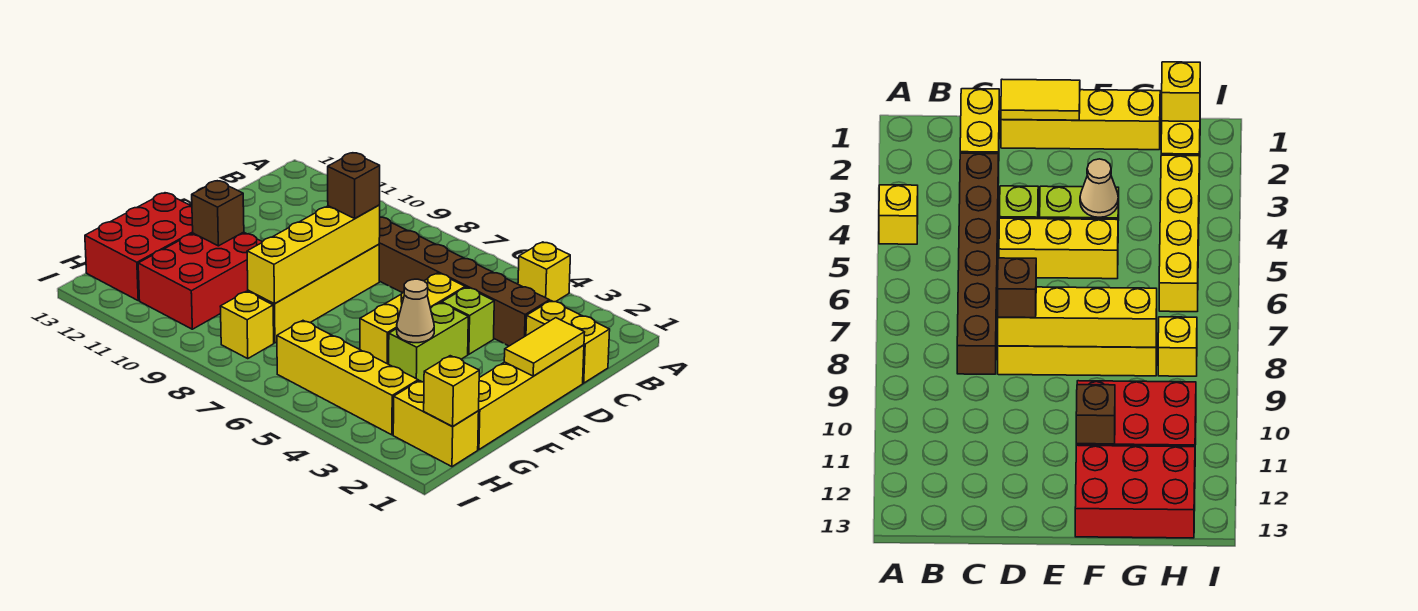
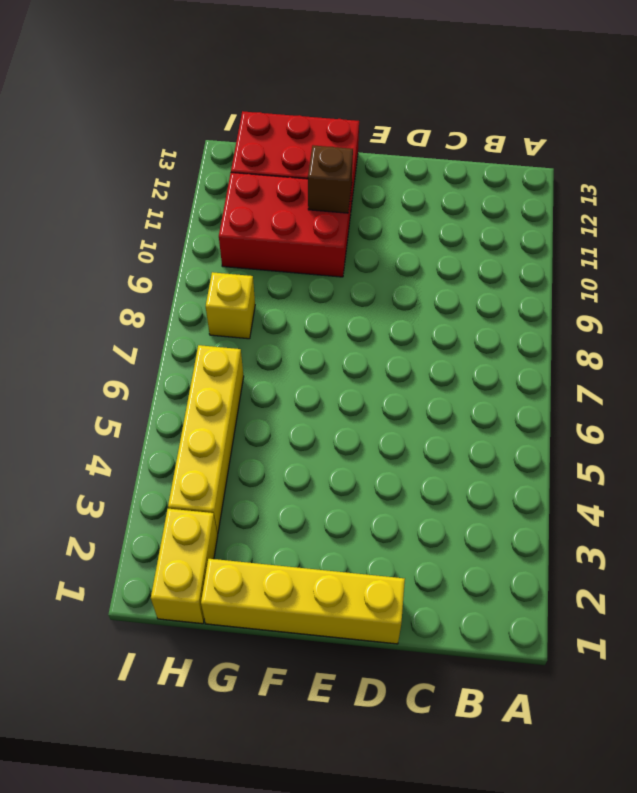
none -> yellow brick A4 level 1
none -> yellow brick C1:C2 level 1
none -> brown brick C3:C8 level 1

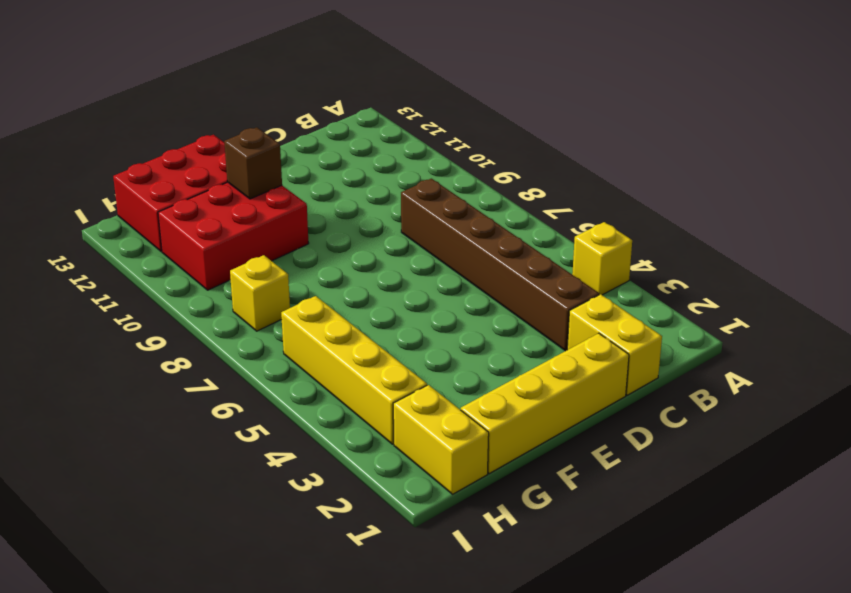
none -> lime brick D4 level 1
none -> yellow brick D5:F5 level 1
none -> yellow brick D8:G8 level 1

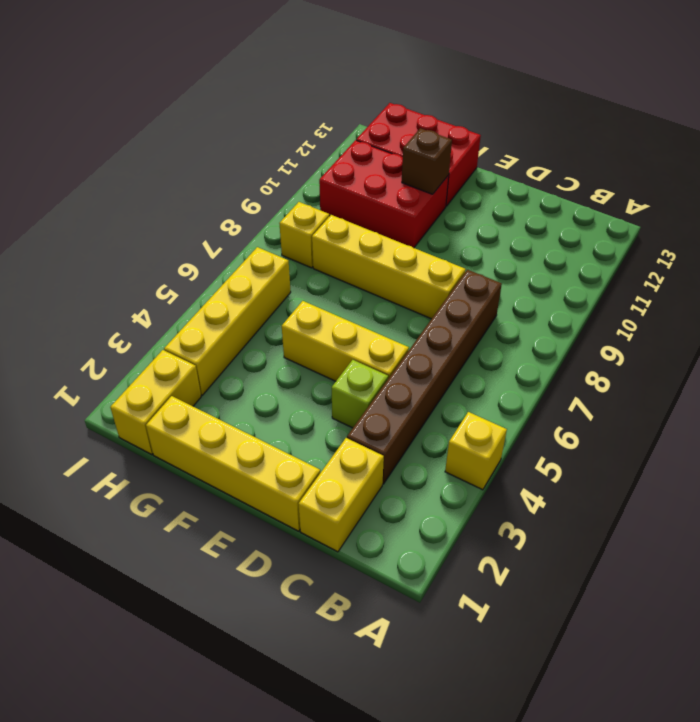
none -> lime brick E4:F4 level 1
none -> yellow tile D1:E1 level 2
none -> yellow brick D8:G8 level 2

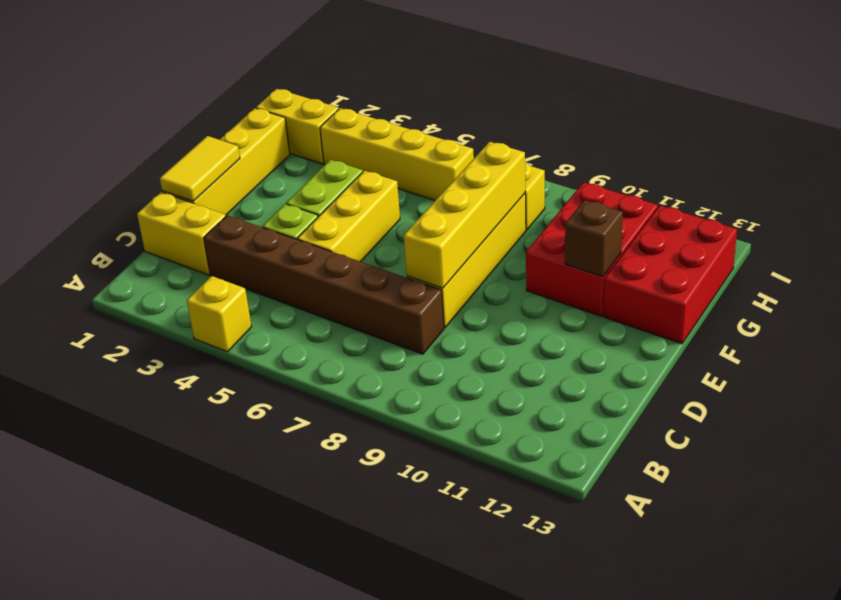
none -> tan cone F4 level 2
none -> yellow brick H1 level 2
none -> brown brick D8 level 3

